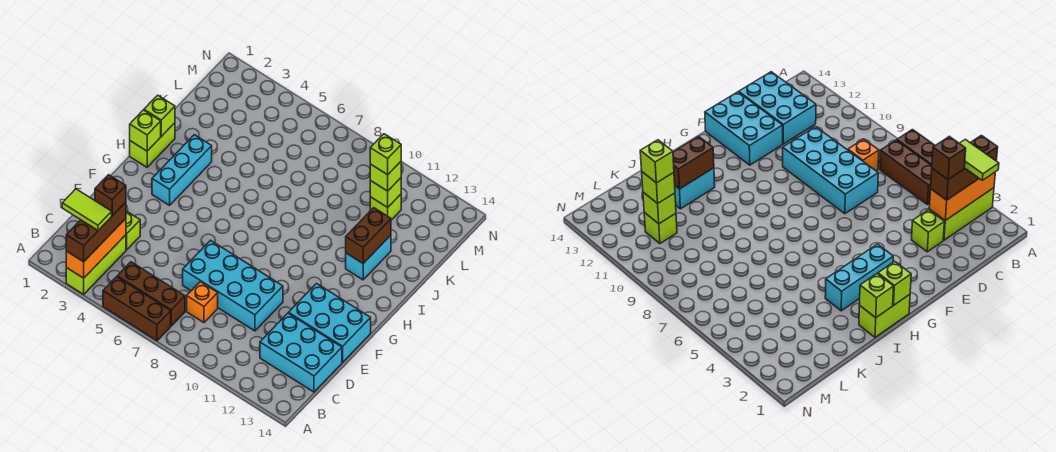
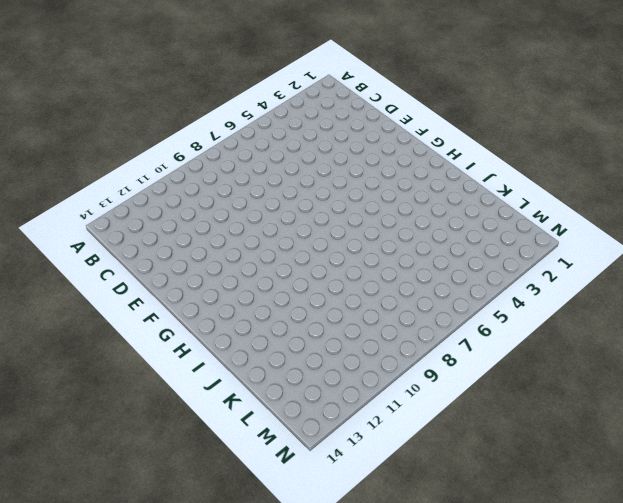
none -> lime brick A3:C3 level 1
none -> brown brick A5:A7 level 1
none -> brown brick B5:B7 level 1

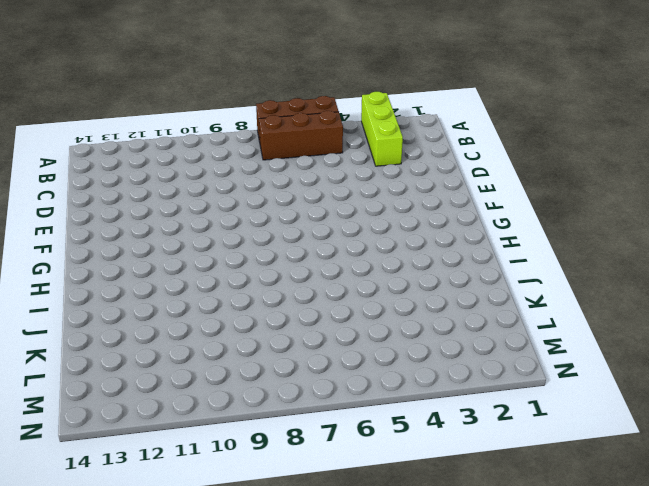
none -> orange brick C8 level 1
none -> cyan brick C12:D14 level 1
none -> lime brick D3 level 1

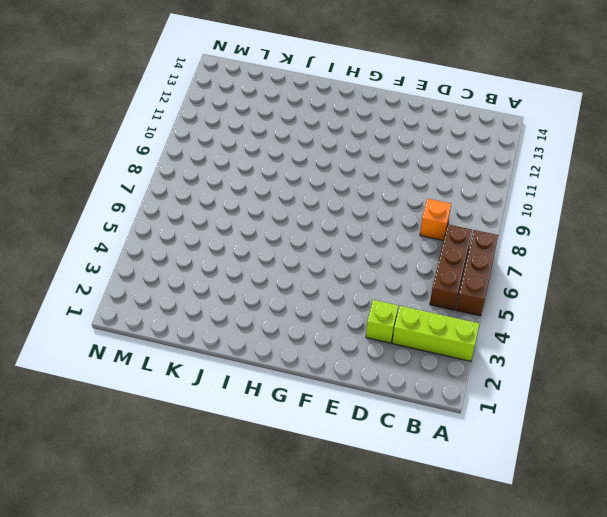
none -> cyan brick C12:D14 level 1
none -> cyan brick D7:E10 level 1
none -> cyan brick E12:F14 level 1

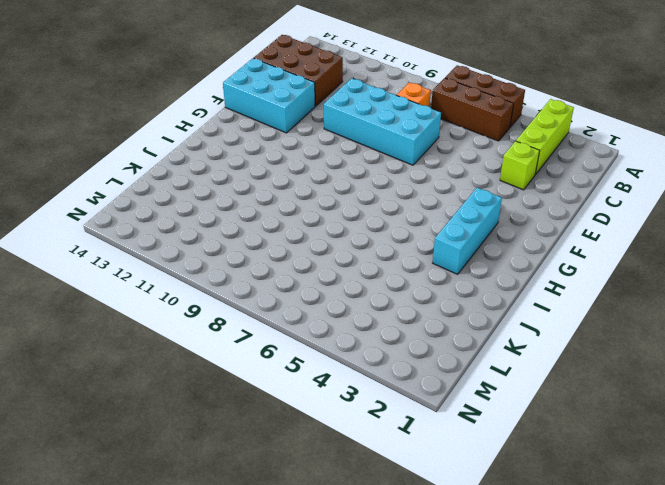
brown brick C12:D14 level 1 -> cyan brick C12:D14 level 1
none -> lime brick H1:I1 level 1
none -> cyan brick I12:J12 level 1
none -> lime brick L11 level 1

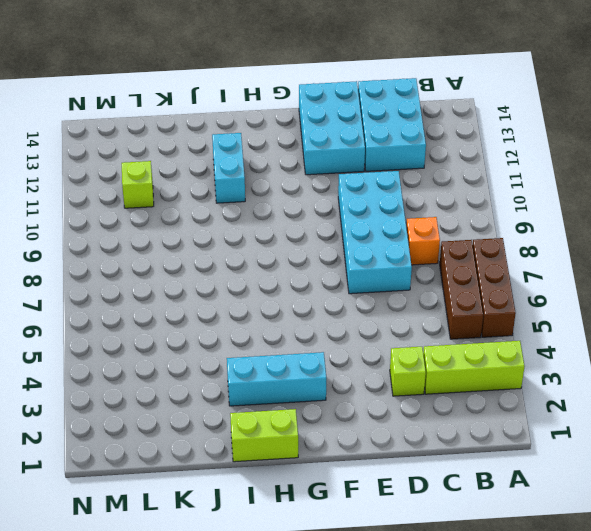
cyan brick I11:I12 level 1 -> cyan brick I12:J12 level 1
none -> orange brick A3:C3 level 2
none -> lime brick H1 level 2
none -> lime brick I1 level 2

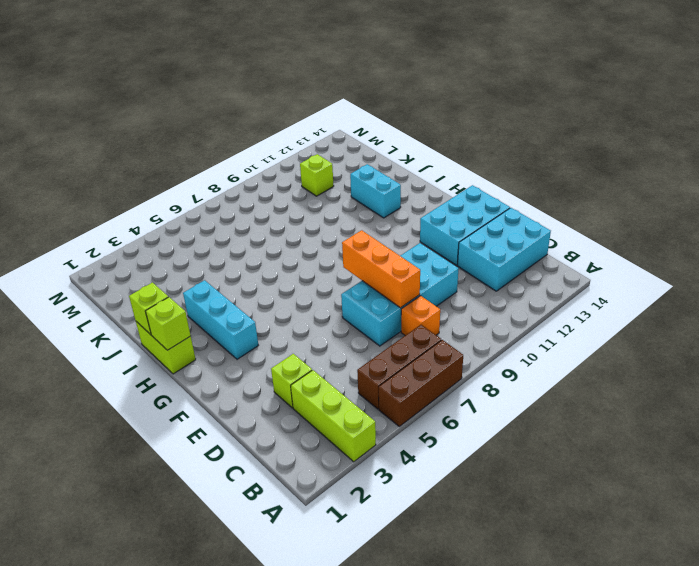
orange brick D8:F8 level 2 -> orange brick A3:C3 level 2
none -> brown brick I12:J12 level 2
none -> lime brick L11 level 2
none -> brown brick A3:C3 level 3

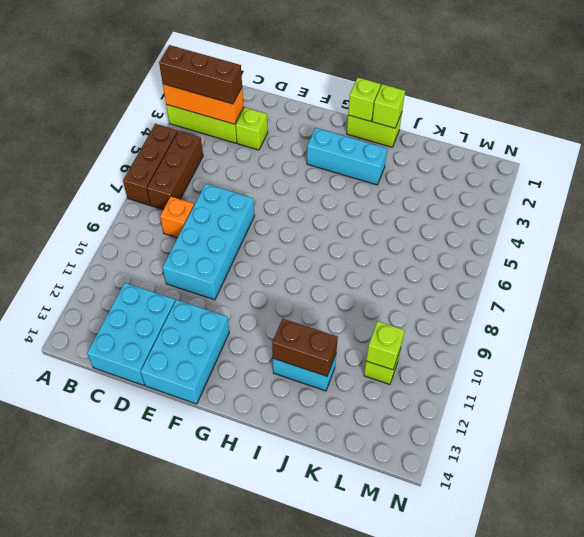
none -> lime brick L11 level 3
none -> lime tile B2:B3 level 4
none -> brown brick C3 level 4

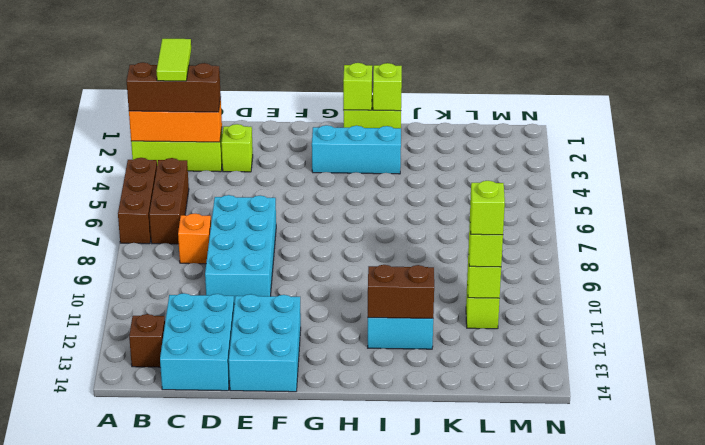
brown brick B13 level 1 -> brown brick C3 level 4

